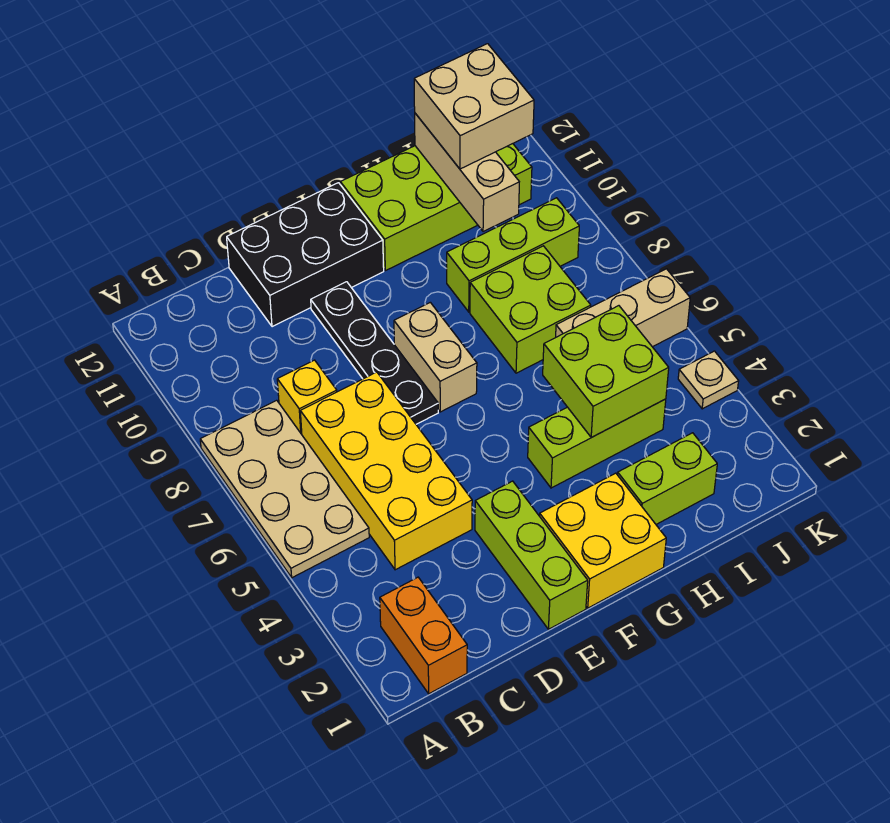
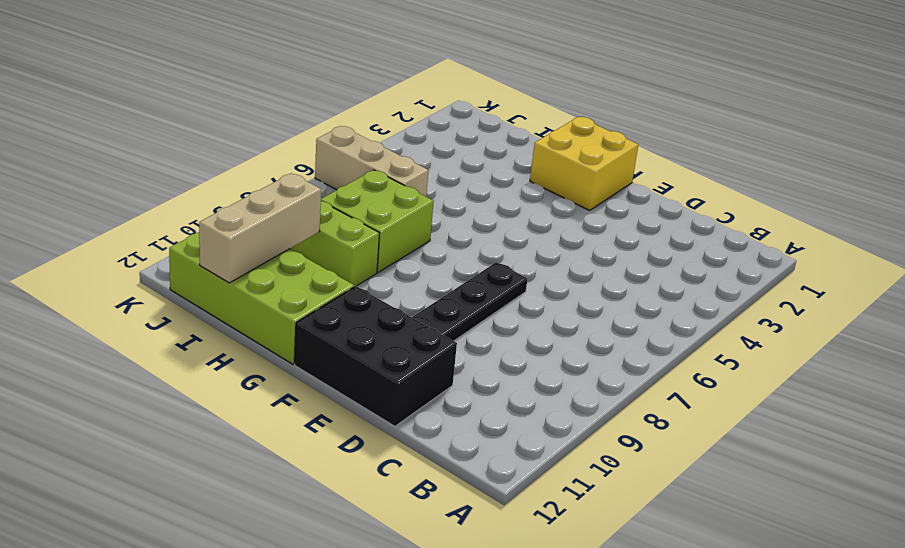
none -> tan plate A5:B8 level 1
none -> orange brick B1:B2 level 1
none -> yellow brick C4:D7 level 1

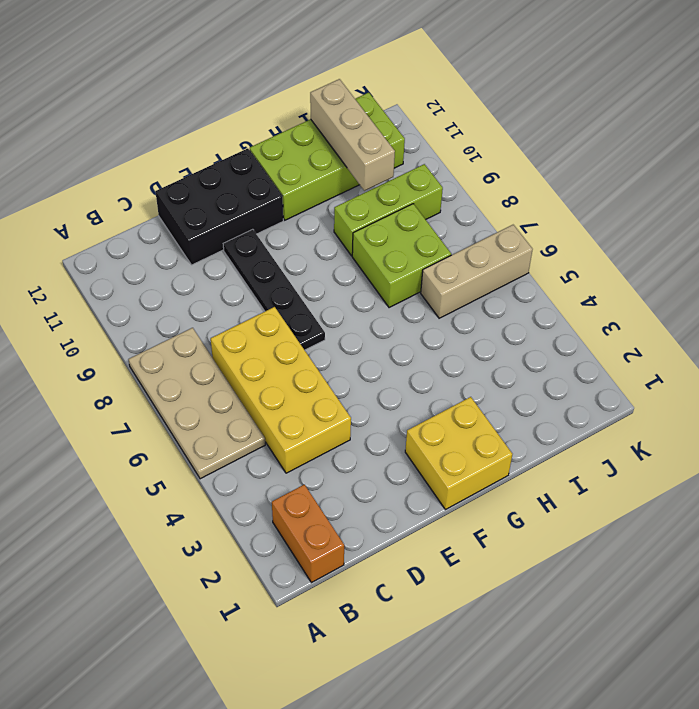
none -> yellow brick C8 level 1
none -> lime brick E1:E3 level 1
none -> tan brick F7:F8 level 1

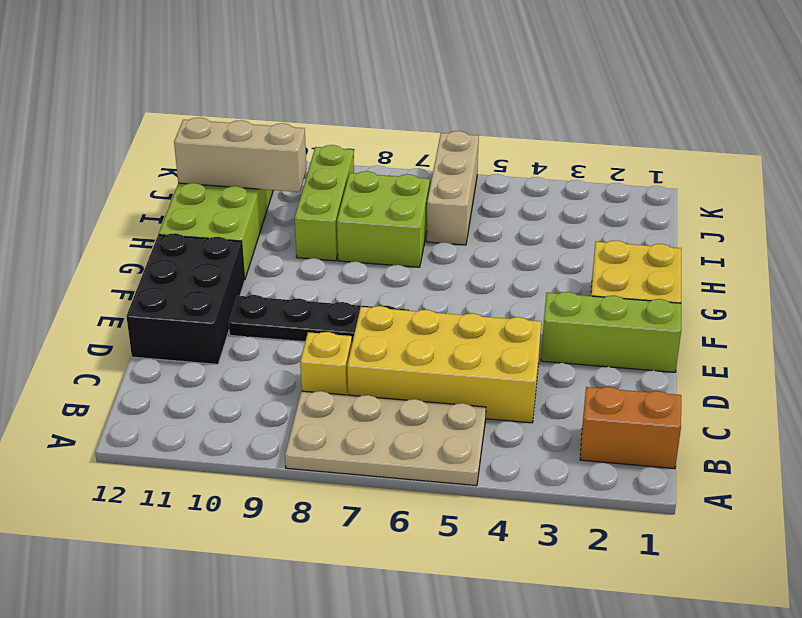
none -> tan brick F7:F8 level 1
none -> lime brick G4:I4 level 1
none -> lime brick H2:I2 level 1

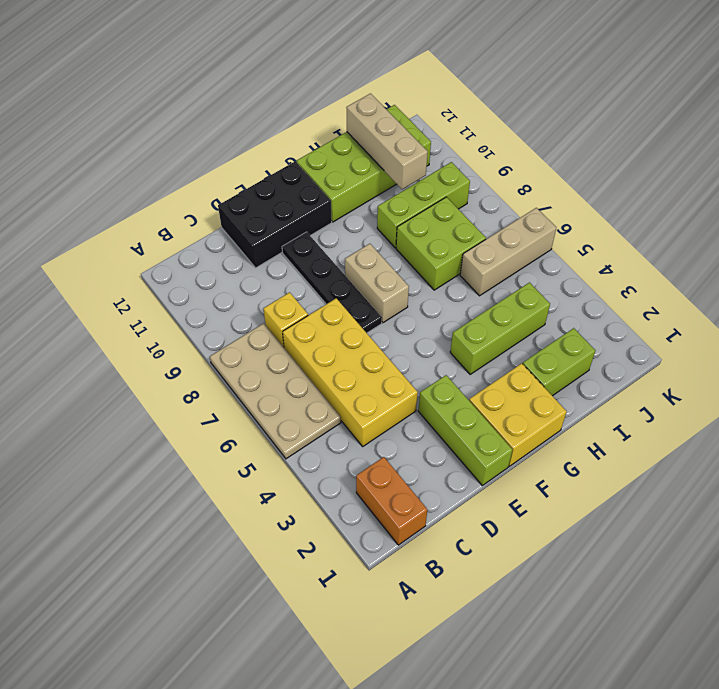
none -> tan plate K4 level 1
none -> lime brick H4:I5 level 2
none -> tan brick I11:J12 level 3

